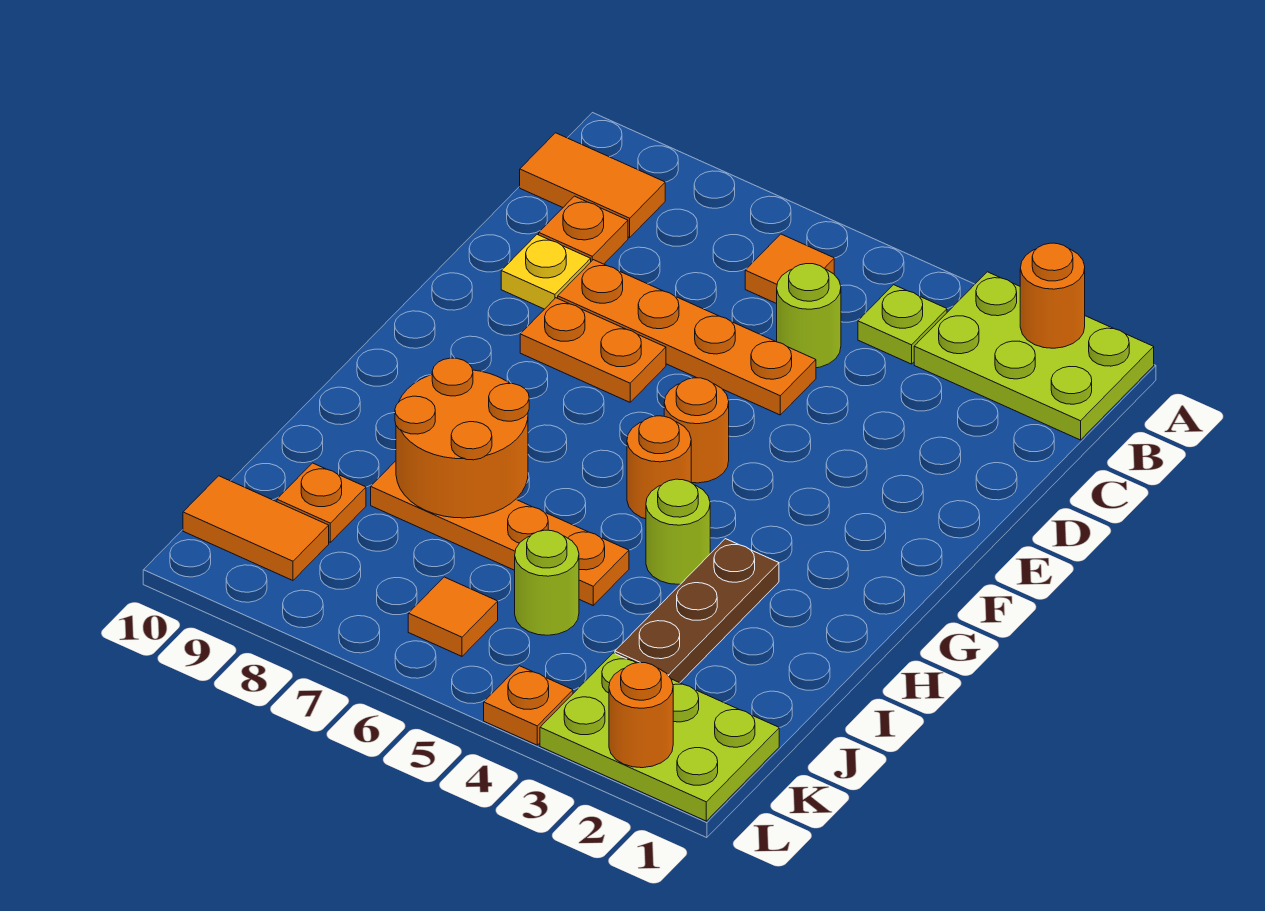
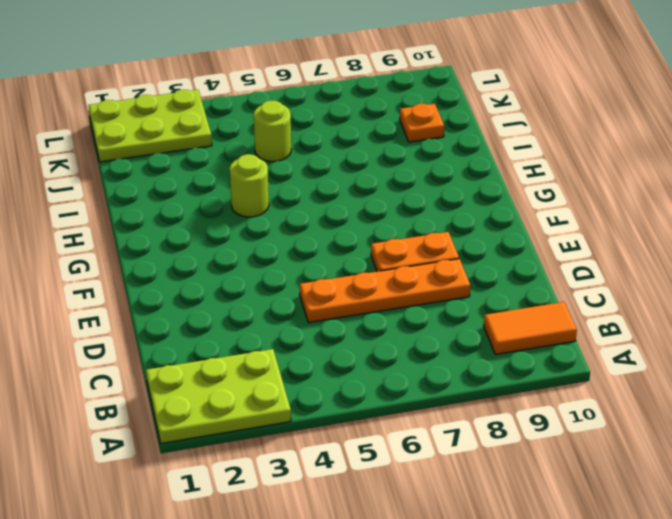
none -> lime plate B4 level 1
none -> orange tile B6 level 1
none -> lime round brick C5 level 1

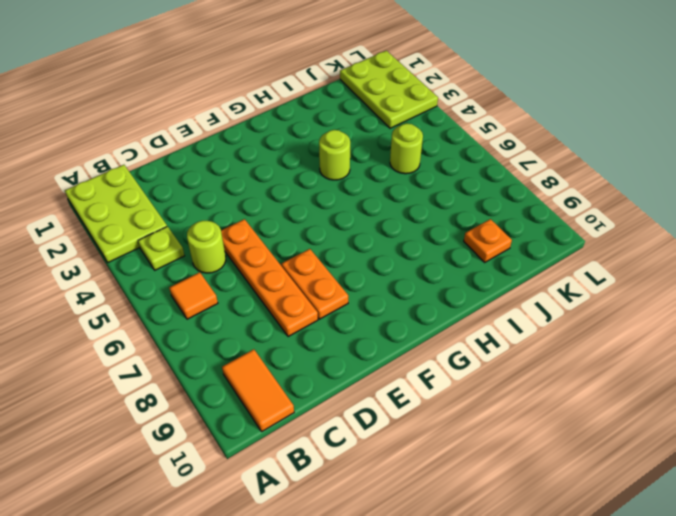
none -> orange plate C9 level 1
none -> yellow plate D9 level 1
none -> orange round brick F5 level 1

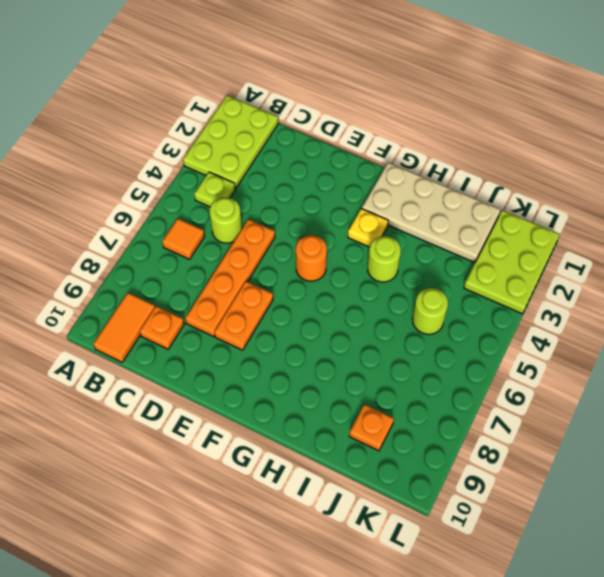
tan plate G1:J2 level 1 -> none
yellow plate G3 level 1 -> yellow plate D9 level 1
none -> orange round brick G5 level 1
none -> brown plate H3:J3 level 1
none -> orange plate I5:I8 level 1

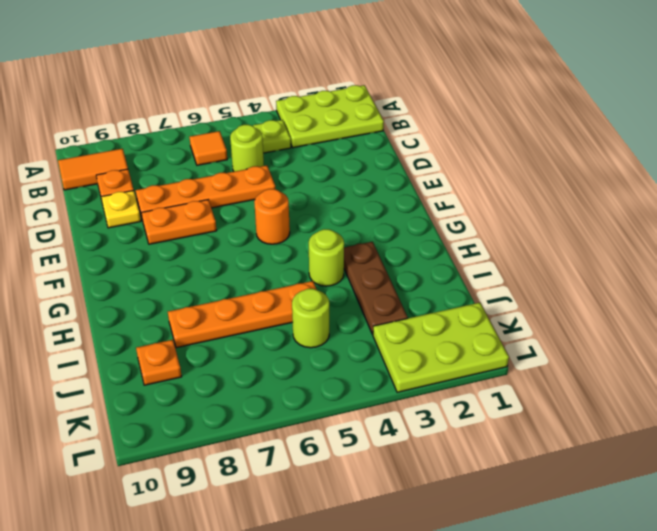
none -> orange round brick G5 level 1
none -> orange tile K6 level 1
none -> orange tile K9:K10 level 1

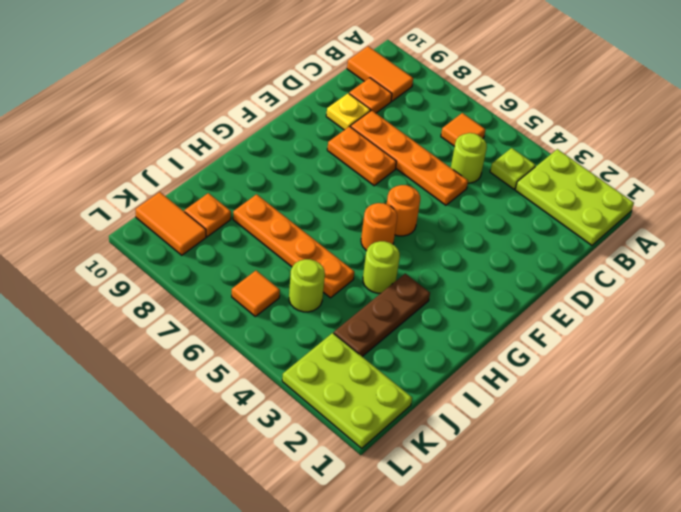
none -> orange plate L4 level 1
none -> orange round brick A2 level 2
none -> orange round brick H7:I8 level 2

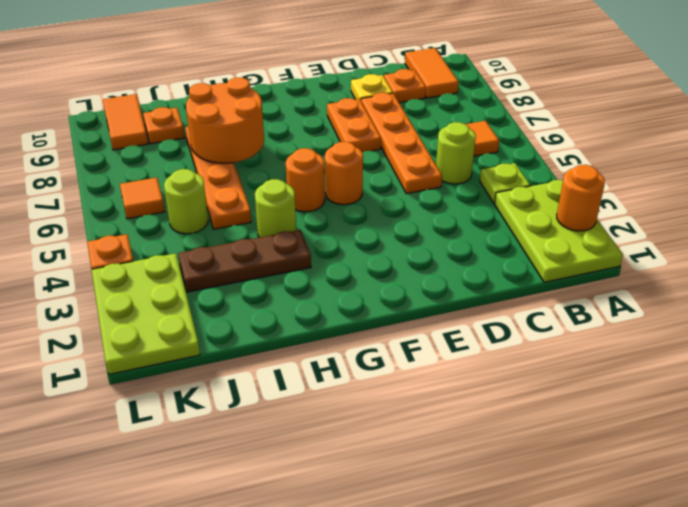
none -> orange round brick L2 level 2

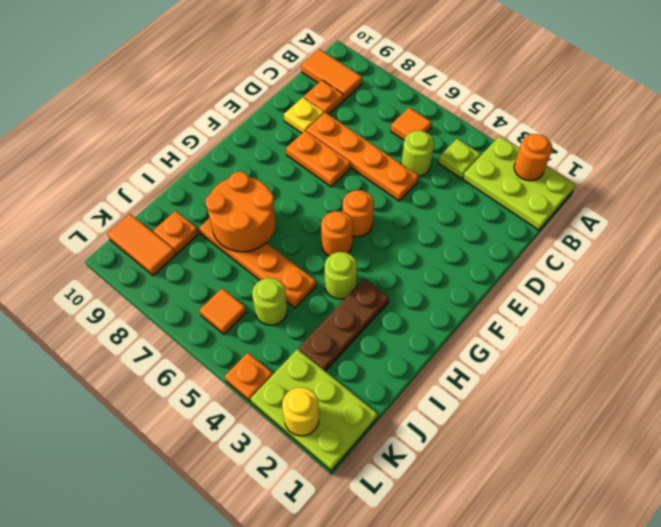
yellow round brick L2 level 2 -> orange round brick L2 level 2

